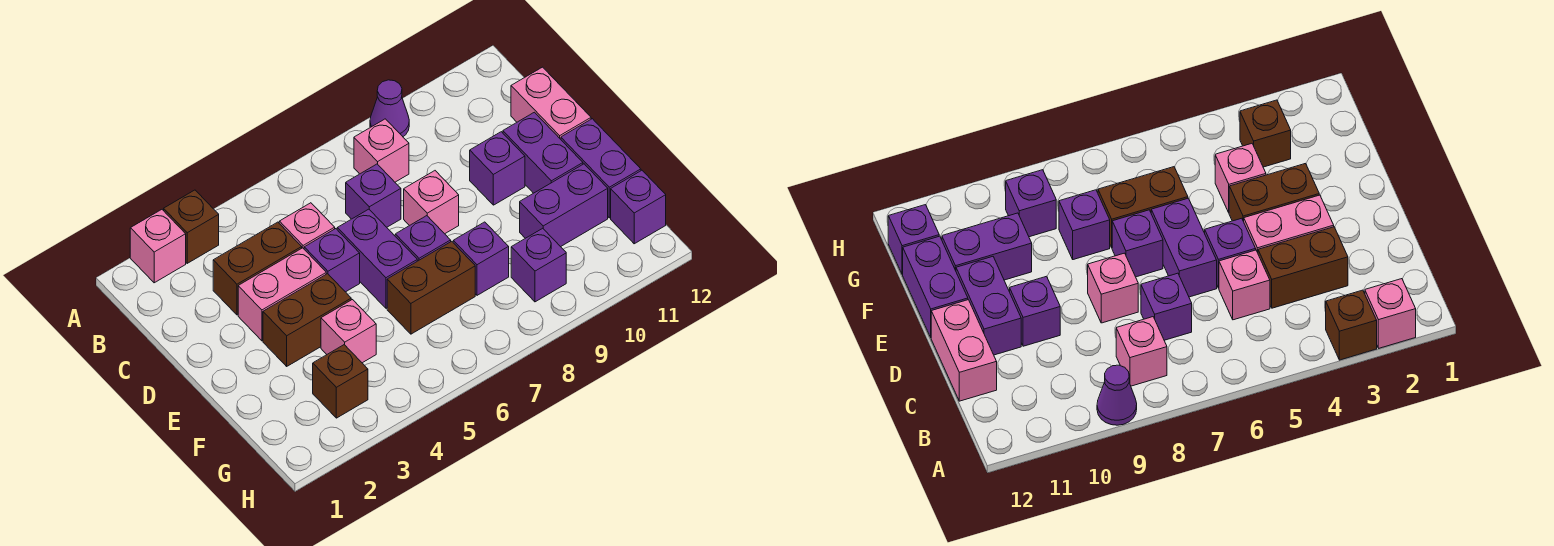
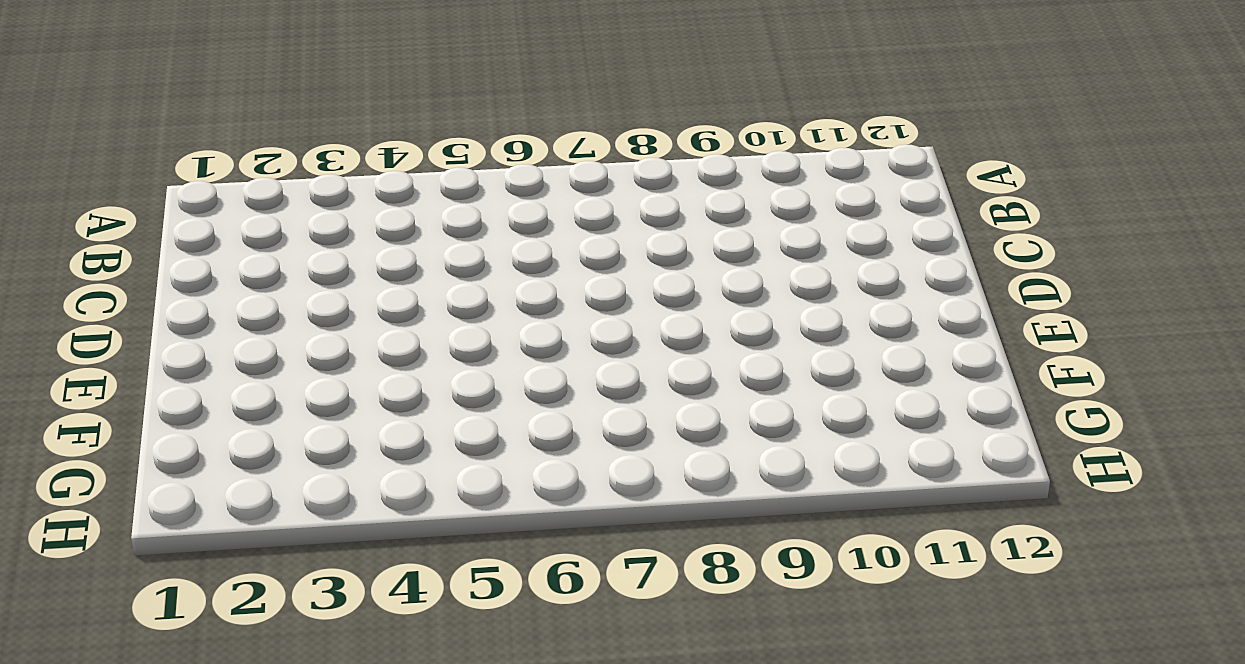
none -> pink brick A2 level 1
none -> brown brick A3 level 1
none -> purple cone A9 level 1

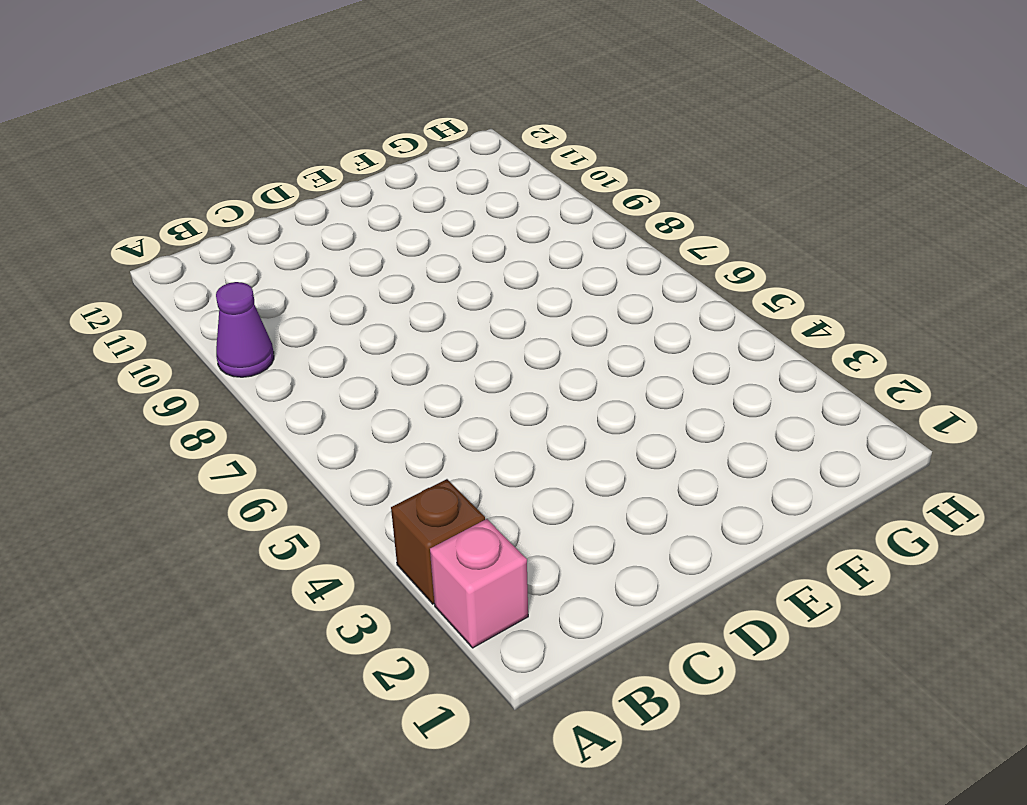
none -> pink brick B8 level 1
none -> brown brick C3:C4 level 1
none -> pink brick C5 level 1

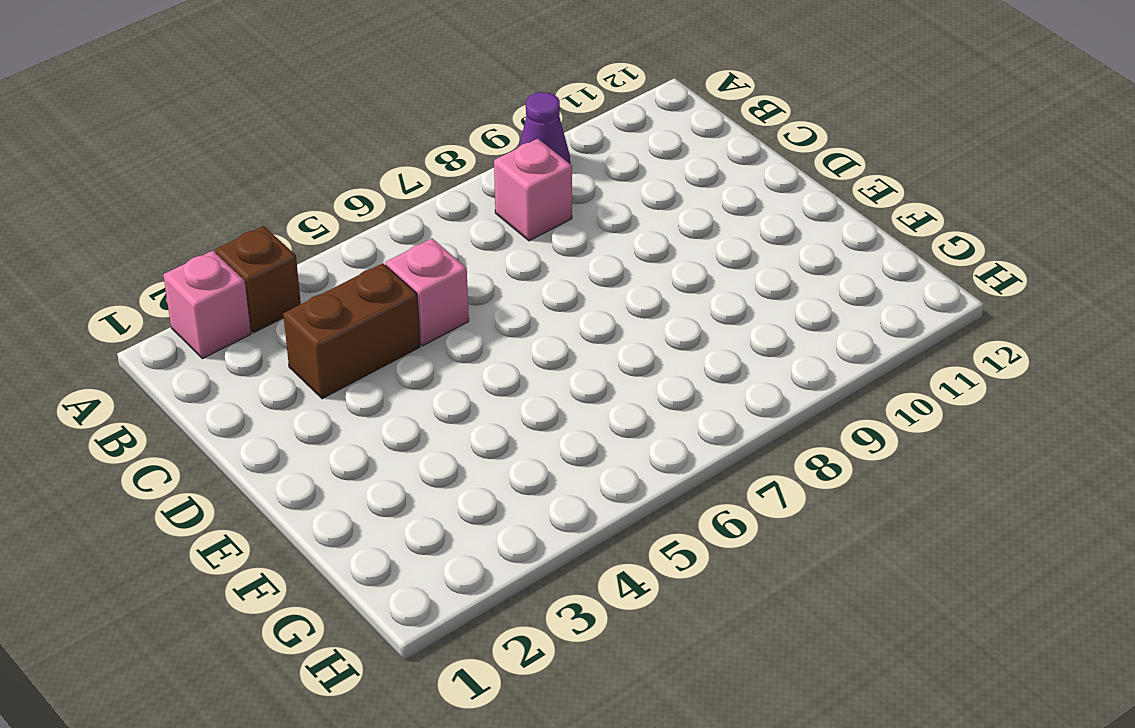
none -> purple brick C7 level 1
none -> pink brick C12:D12 level 1
none -> pink brick D3:D4 level 1

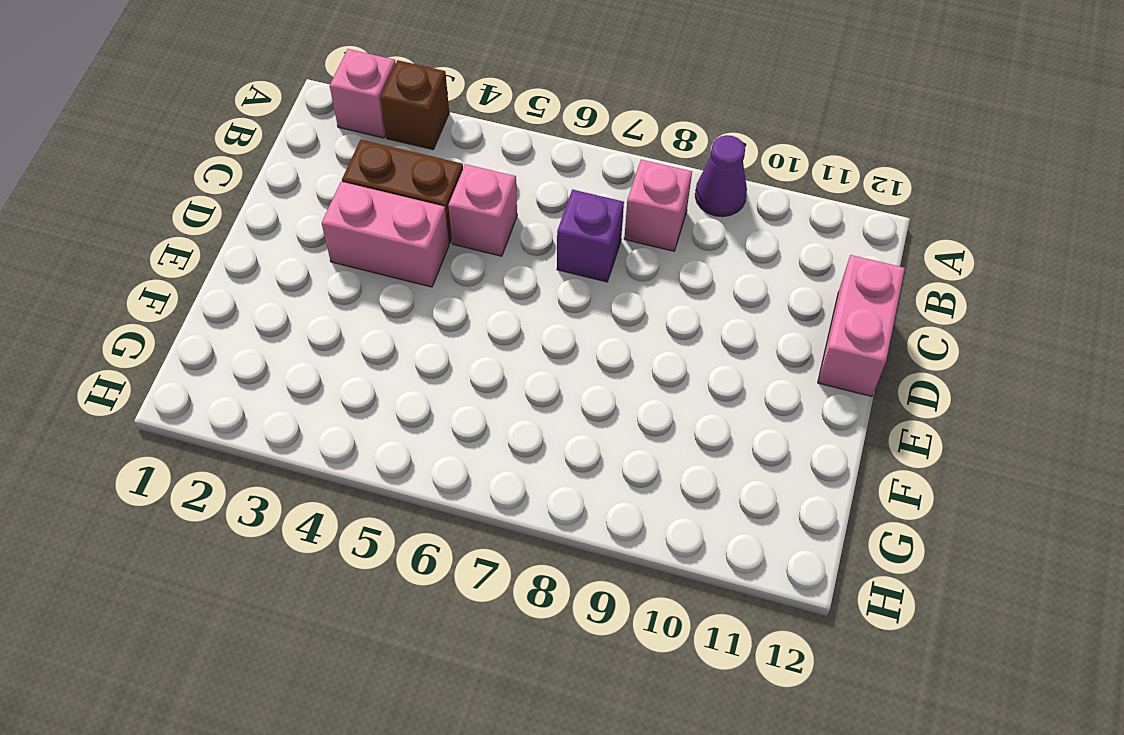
none -> purple brick D5 level 1
none -> purple brick D6:E6 level 1
none -> pink brick D8 level 1

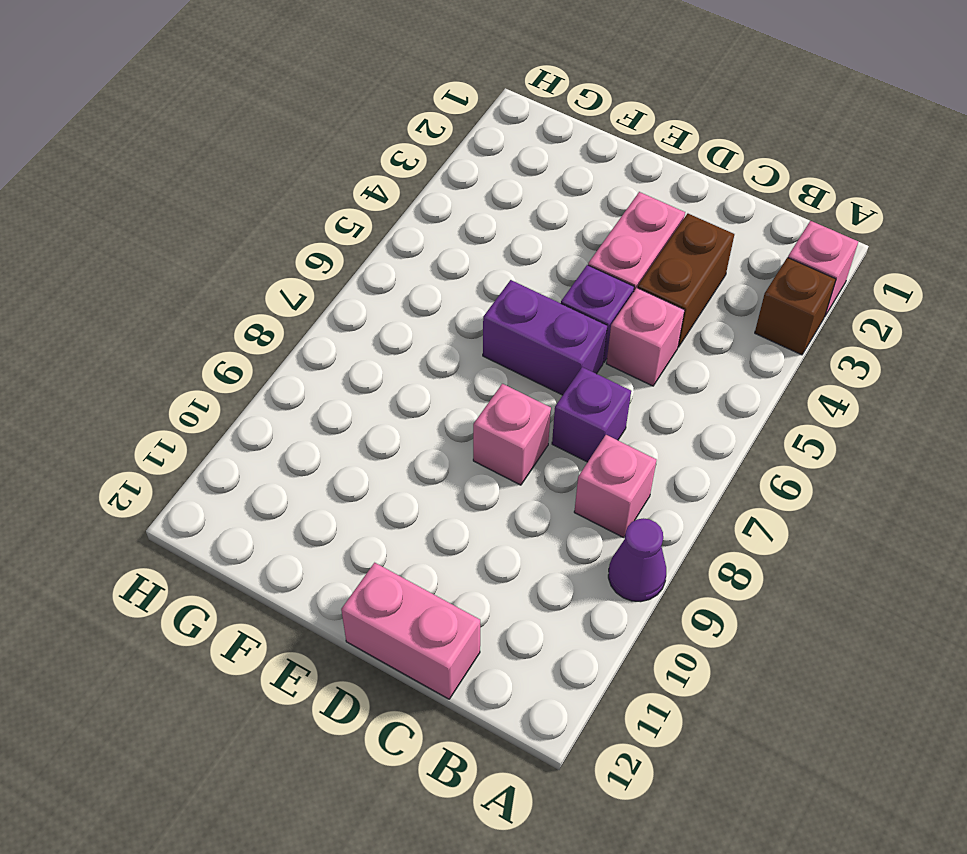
none -> purple brick D10 level 1
none -> purple brick D11:E11 level 1
none -> brown brick E3:E4 level 1

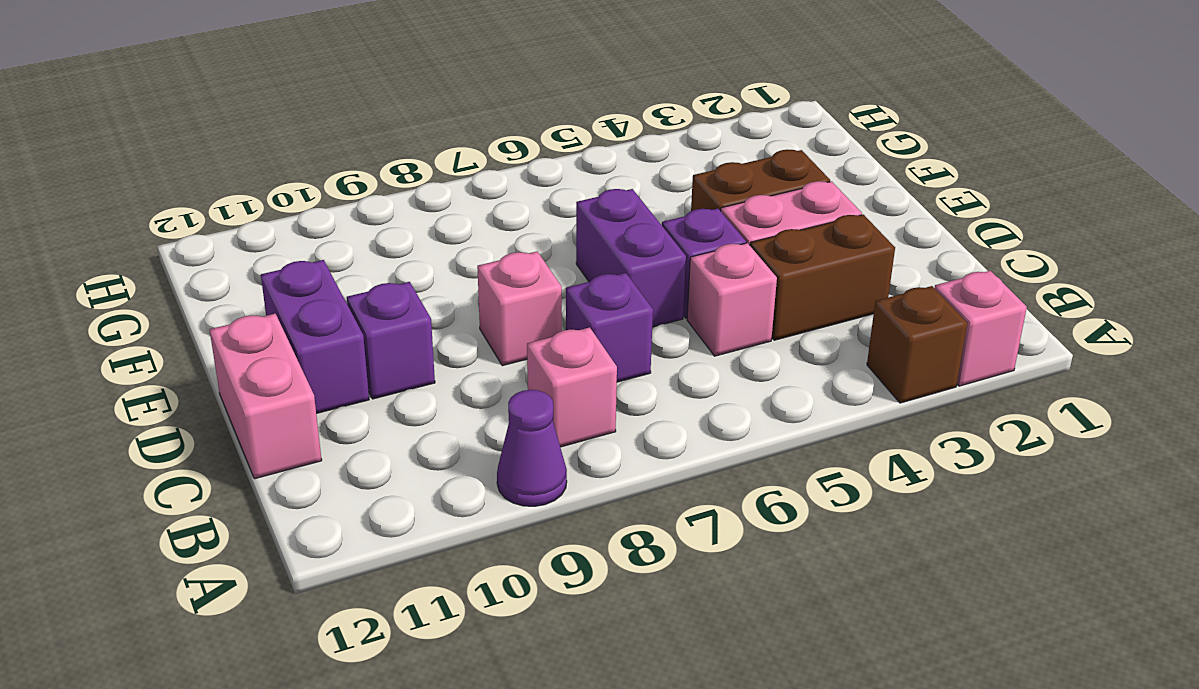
none -> purple brick E7 level 1
none -> purple brick E12:F12 level 1
none -> pink brick F4 level 1

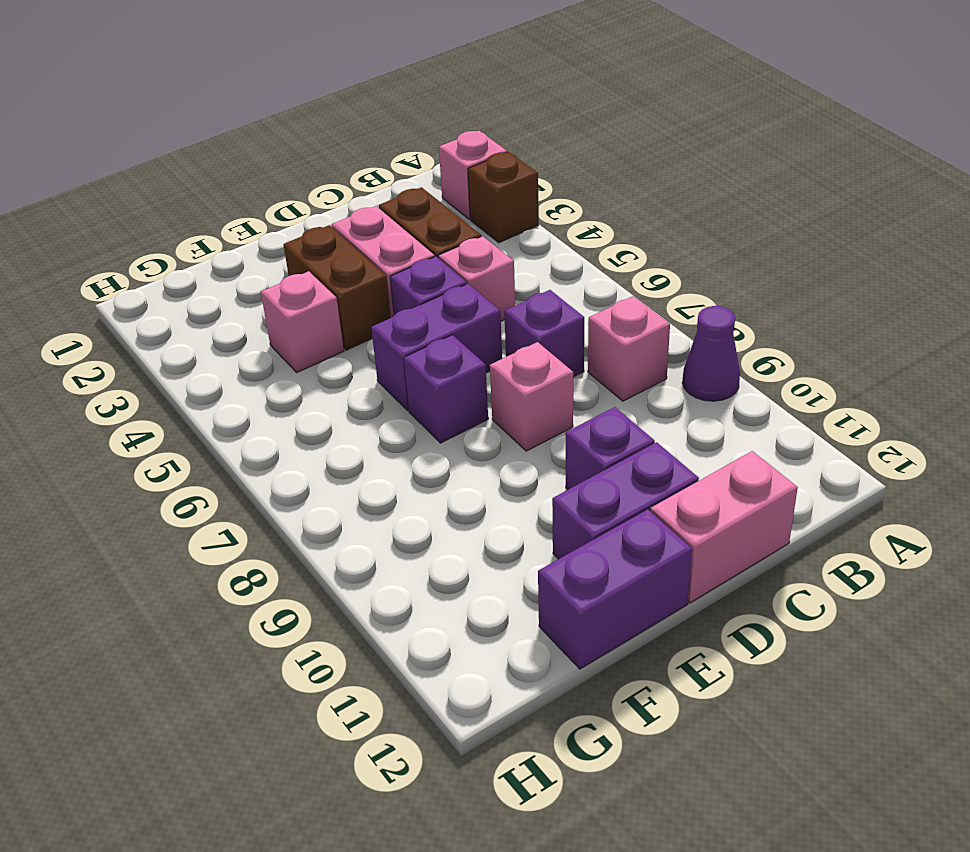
none -> brown brick F6:F7 level 1
none -> purple brick F8 level 1
none -> purple brick F10:F11 level 1

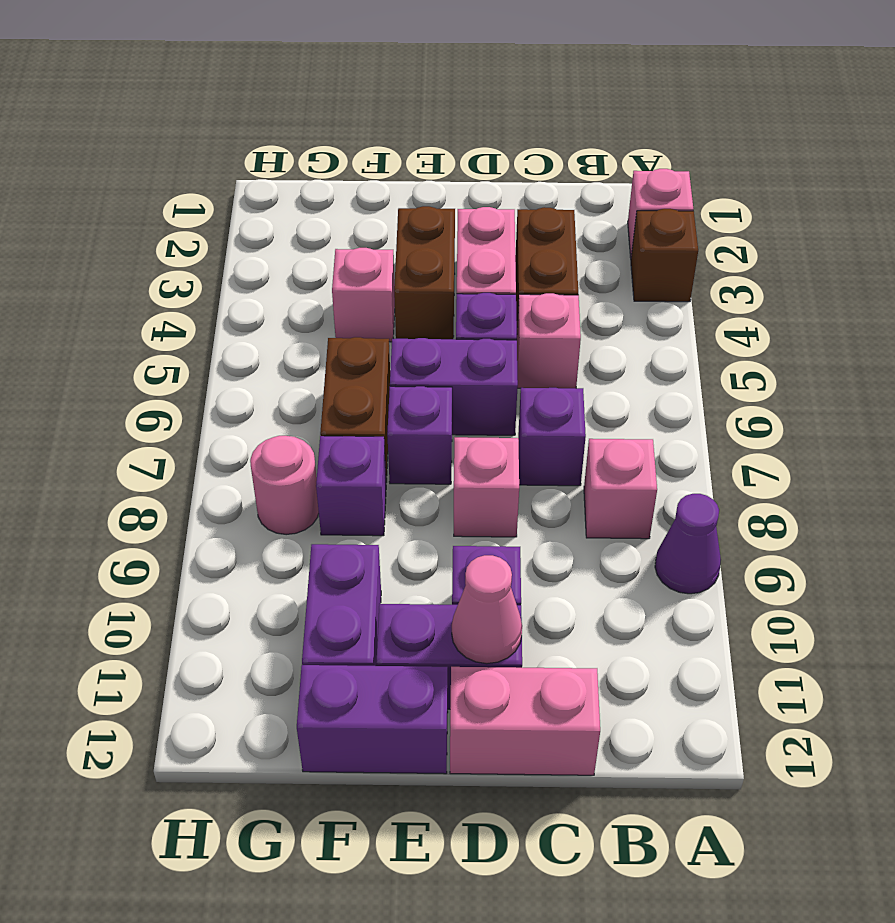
pink cone D11 level 2 -> none
pink round brick G8 level 1 -> none
none -> brown brick G3 level 1
none -> purple brick G9 level 1
none -> purple brick G12 level 1

